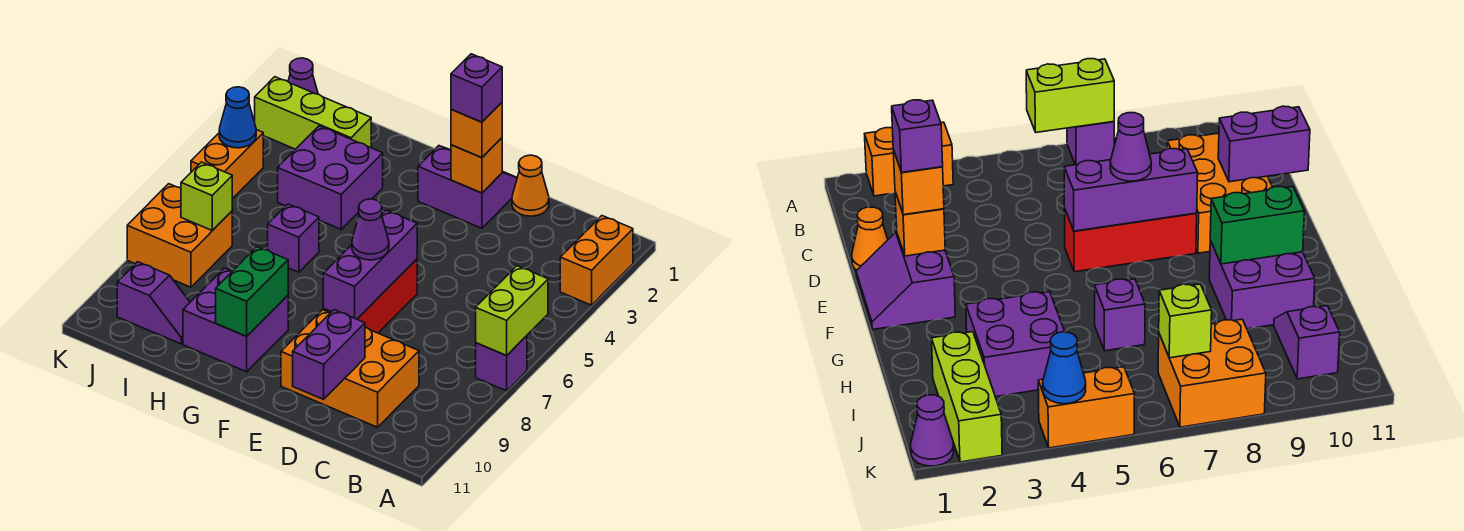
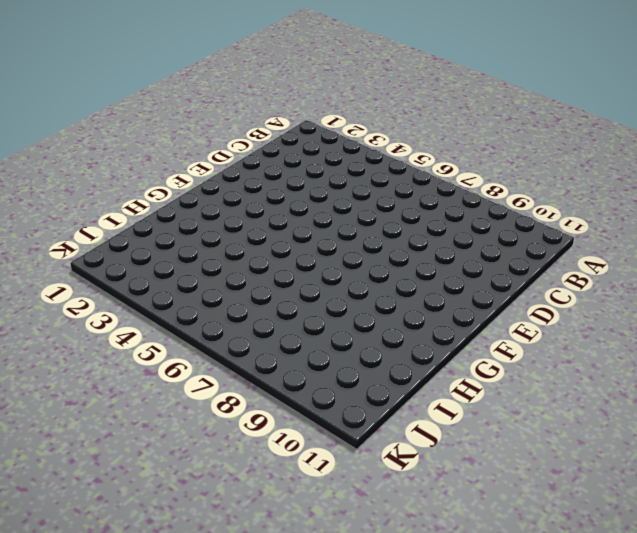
none -> orange brick A2:A3 level 1
none -> purple brick A7 level 1
none -> orange brick C9:E10 level 1

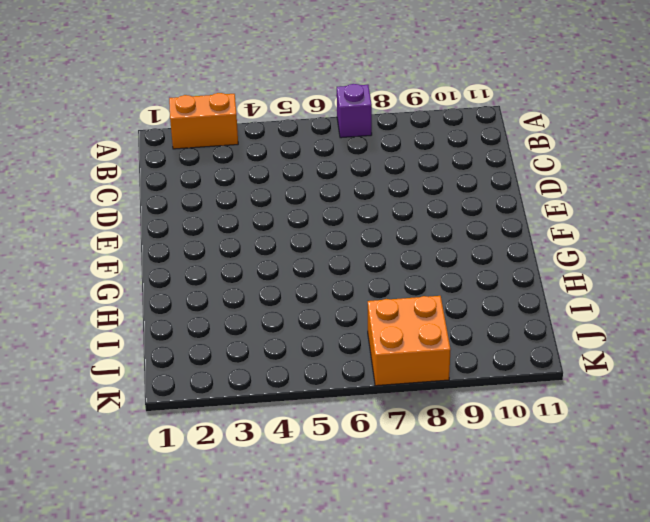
none -> orange brick C9:E10 level 1
none -> orange cone D1 level 1
none -> purple slope E1:F2 level 1 top 2

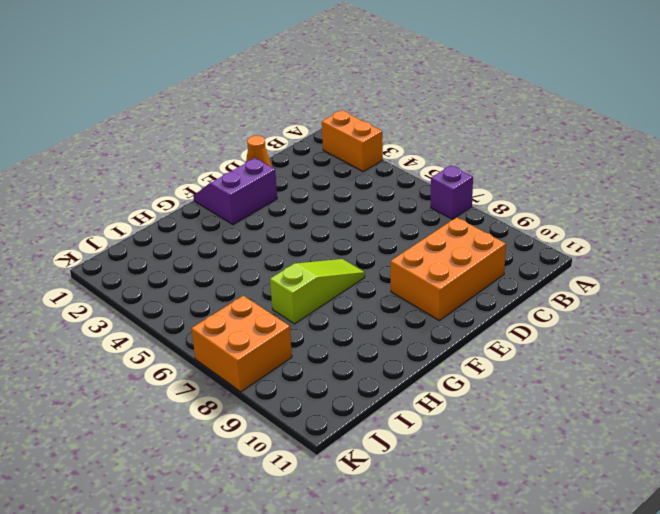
lime slope F7:H7 level 1 top H -> none
none -> red brick E6:E8 level 1
none -> purple brick G9:H10 level 1
none -> purple brick H3:I4 level 1

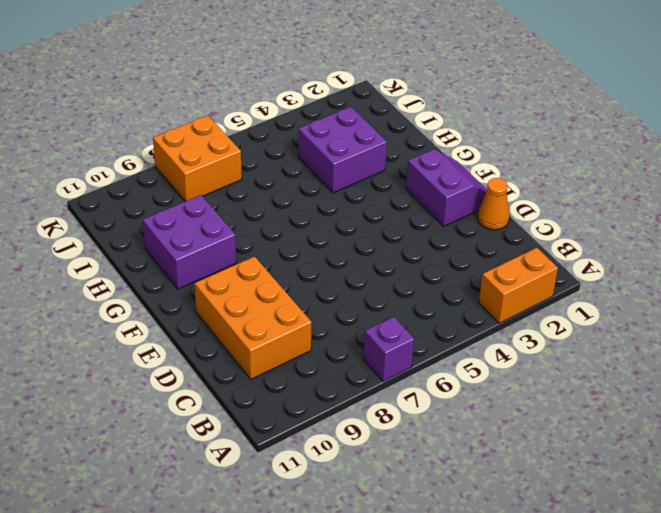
none -> red brick E6:E8 level 1
none -> purple brick H6 level 1
none -> lime brick I2:K2 level 1

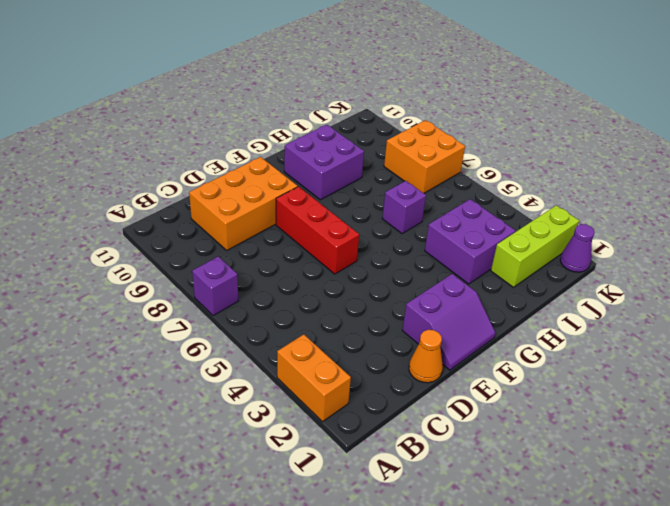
none -> purple slope I10:J10 level 1 top J
none -> orange brick K4:K5 level 1
none -> lime brick A6:A7 level 2

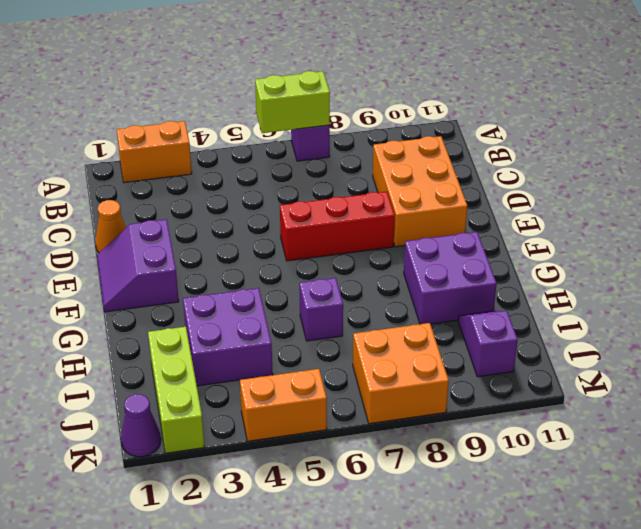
none -> purple brick D10:D11 level 2
none -> orange brick E2 level 2
none -> purple brick E6:E8 level 2

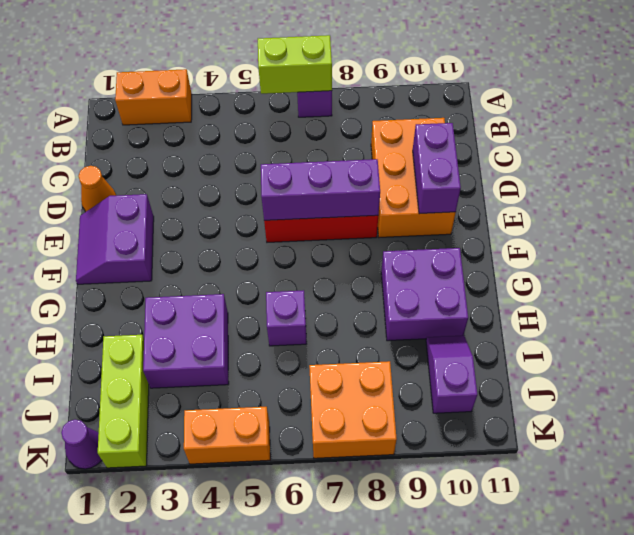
purple brick D10:E10 level 2 -> purple brick D10:D11 level 2
none -> orange brick E2 level 2
none -> green brick G9:G10 level 2
none -> lime brick J7 level 2

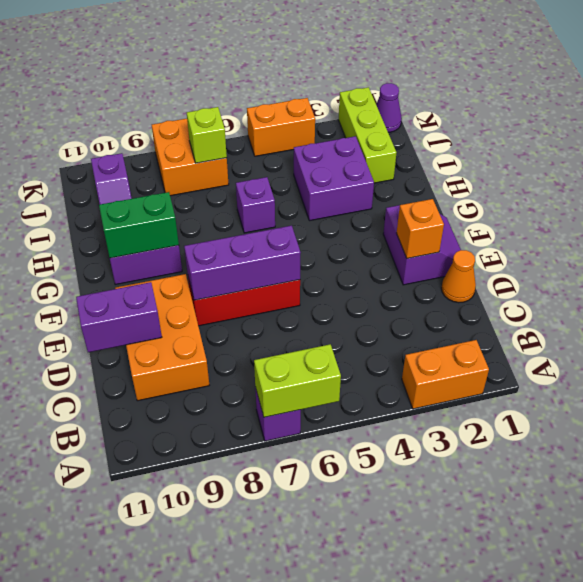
none -> blue cone K4 level 2
none -> orange brick E2 level 3
none -> purple cone E7 level 3

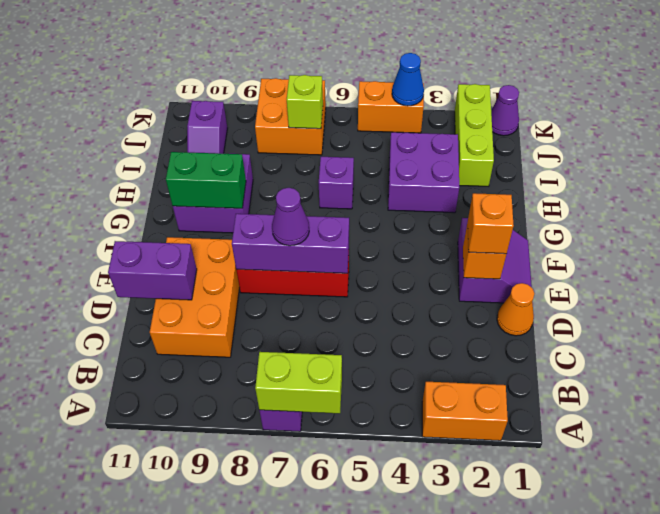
none -> purple brick E2 level 4

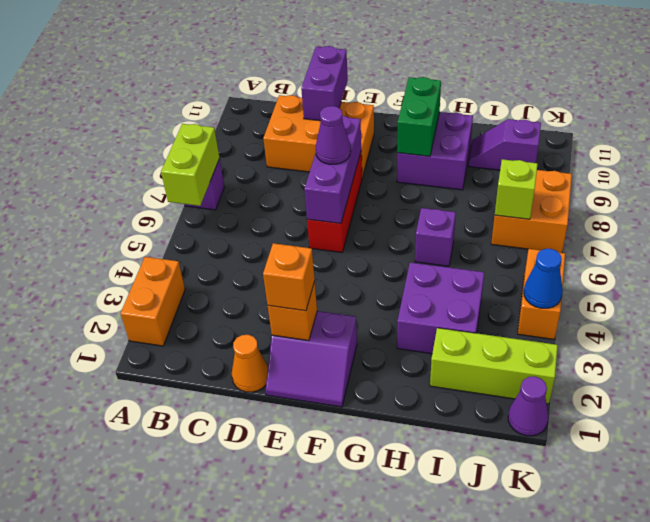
none -> purple brick E2 level 4

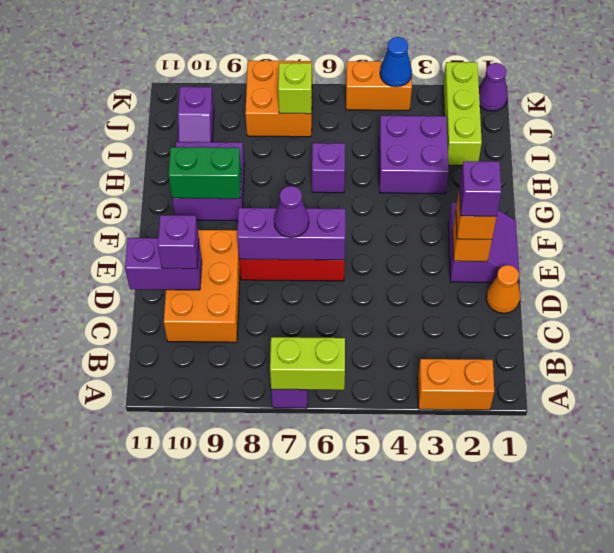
purple brick D10 level 3 -> none

